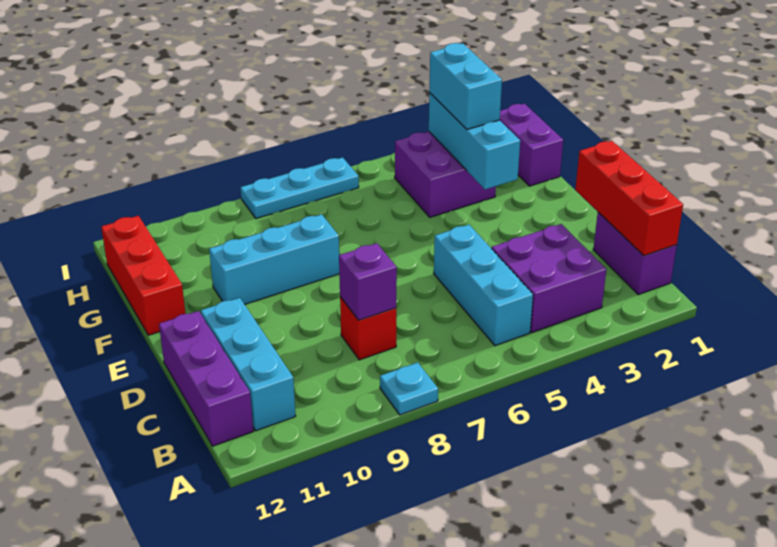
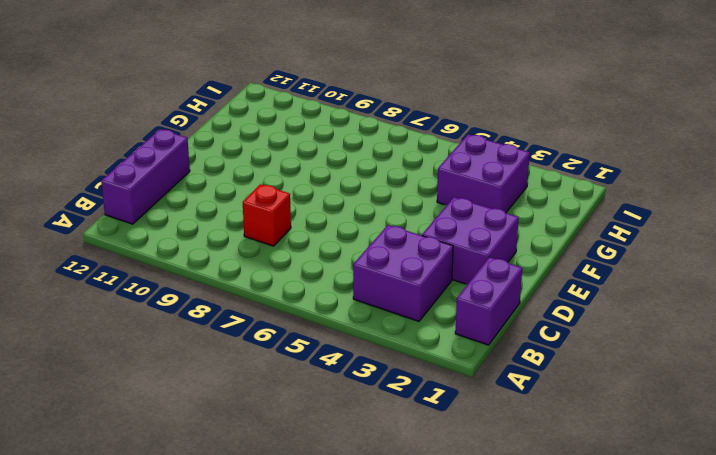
purple brick D2:E3 level 1 -> none
none -> cyan plate A8 level 1
none -> cyan brick B5:D5 level 1
none -> cyan brick B11:D11 level 1

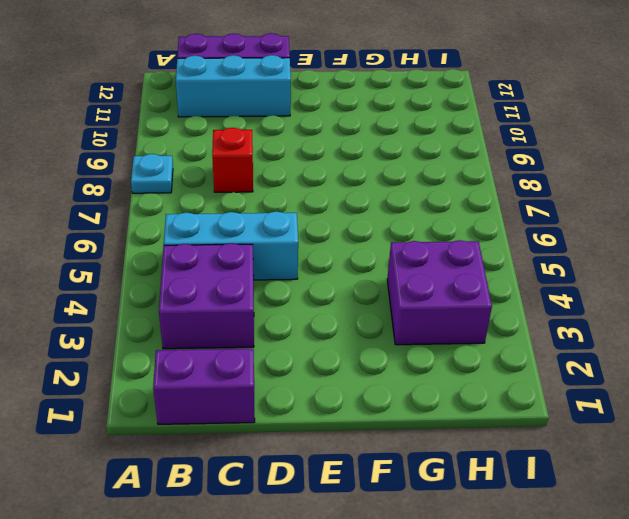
none -> cyan brick F8:F10 level 1
none -> red brick F12:H12 level 1
none -> purple brick G1:H1 level 1

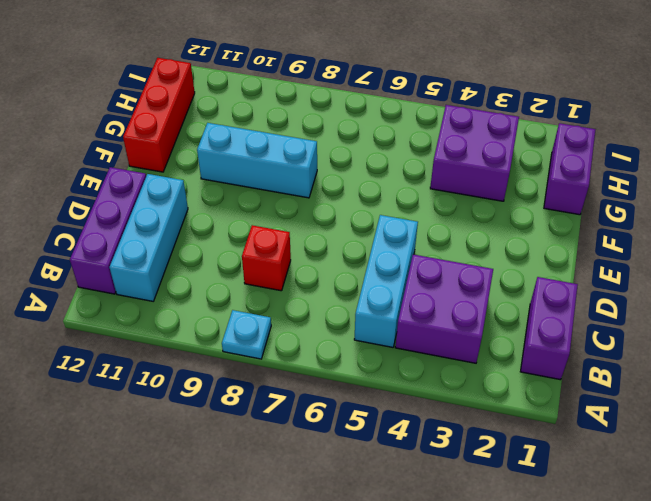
none -> cyan plate I6:I8 level 1
none -> red brick B1:D1 level 2
none -> purple brick C8 level 2

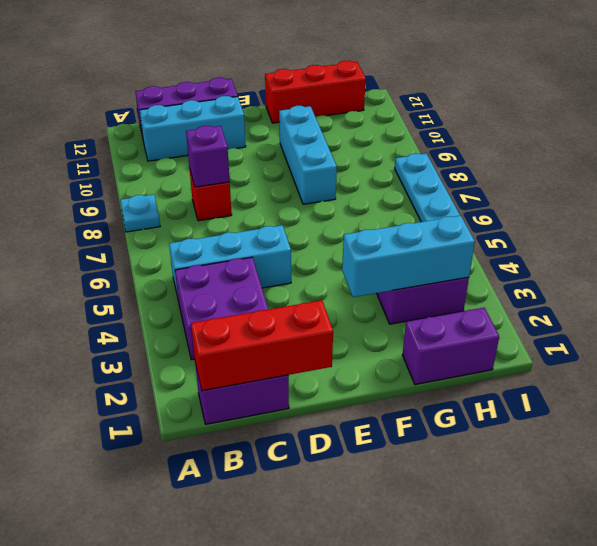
none -> cyan brick G3:H3 level 3

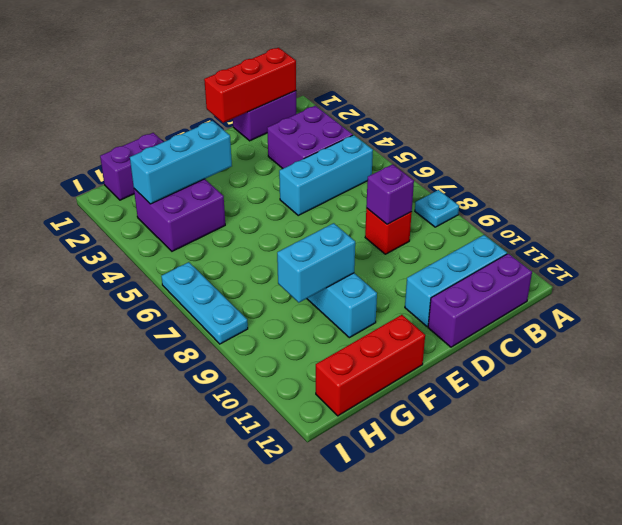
cyan brick F9:G9 level 2 -> cyan brick G3:H3 level 3

